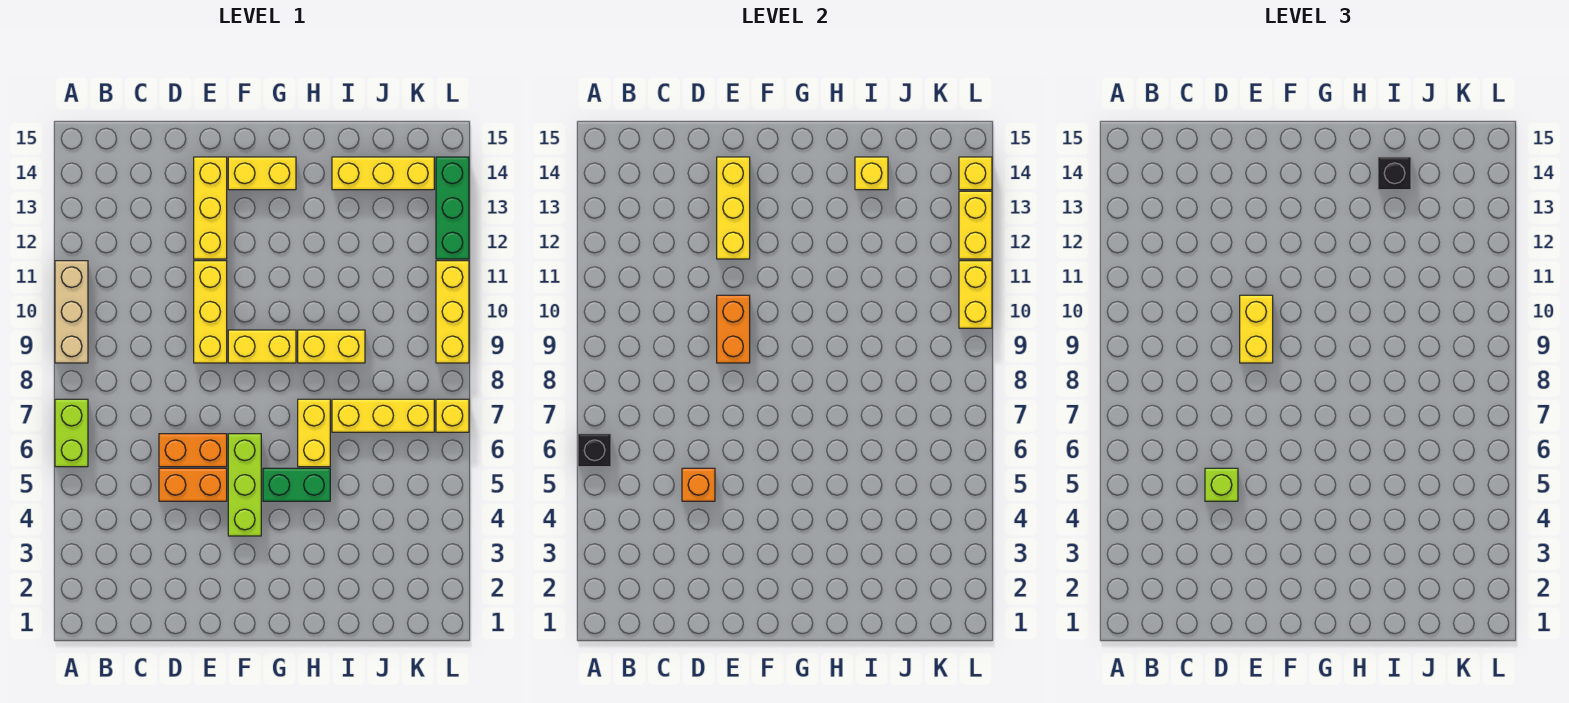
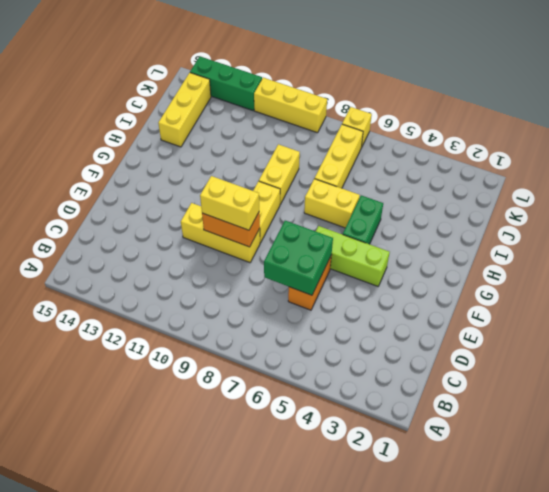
green brick D6:E7 level 2 -> none
none -> lime brick A6:A7 level 1
none -> tan brick A9:A11 level 1
none -> orange brick D5:E5 level 1

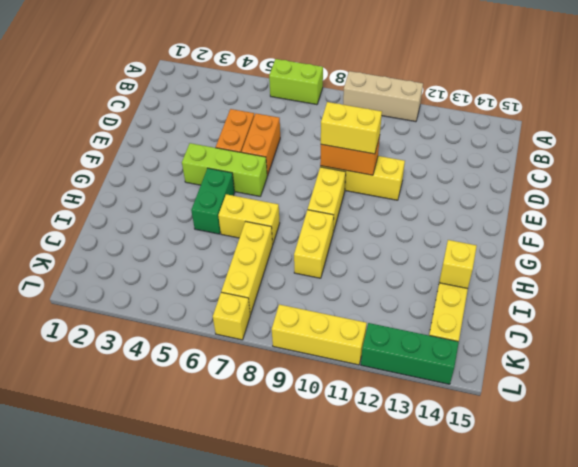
none -> yellow brick E12:E14 level 1
none -> yellow brick F14:G14 level 1
none -> black brick A6 level 2

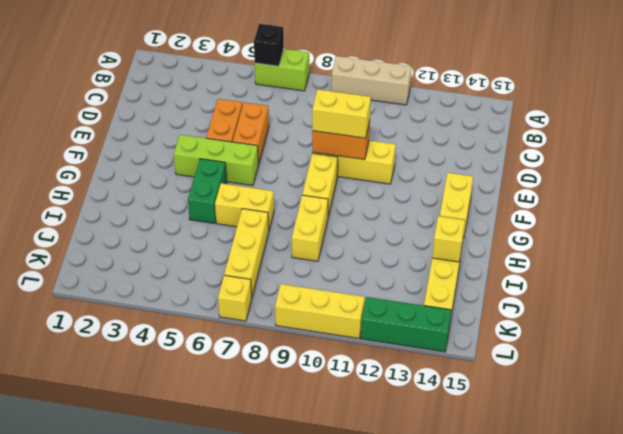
none -> yellow brick E12:E14 level 1
none -> orange brick D5 level 2
none -> yellow brick E12:E14 level 2

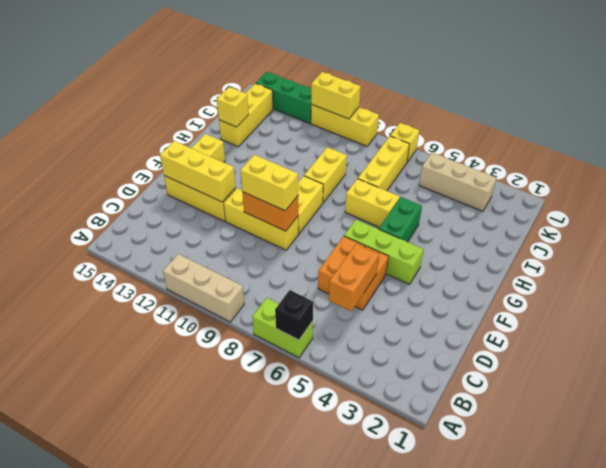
orange brick C5:D5 level 2 -> orange brick D5 level 2
tan brick K3:K5 level 1 -> none
none -> yellow brick L12:L13 level 2
none -> yellow brick L14 level 2
none -> lime brick D5 level 3

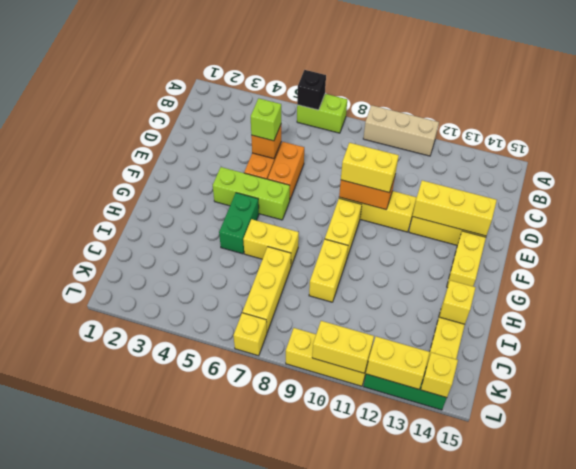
none -> black brick I14 level 3

